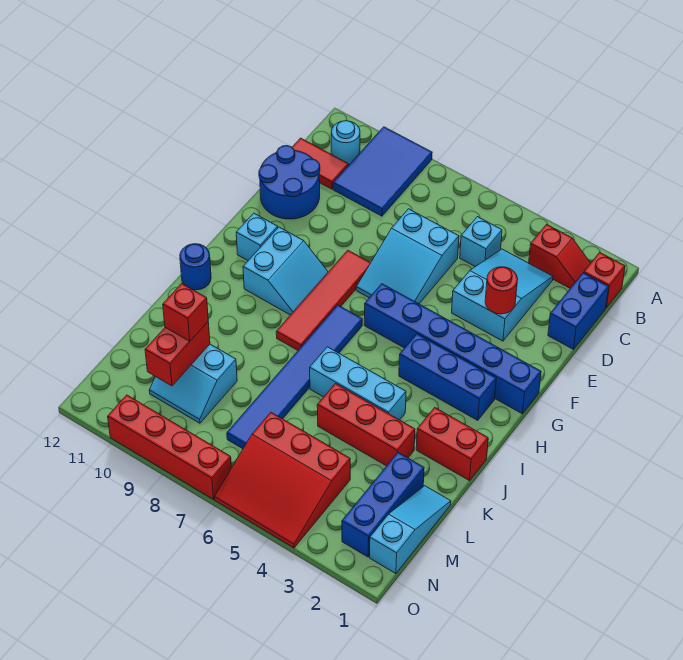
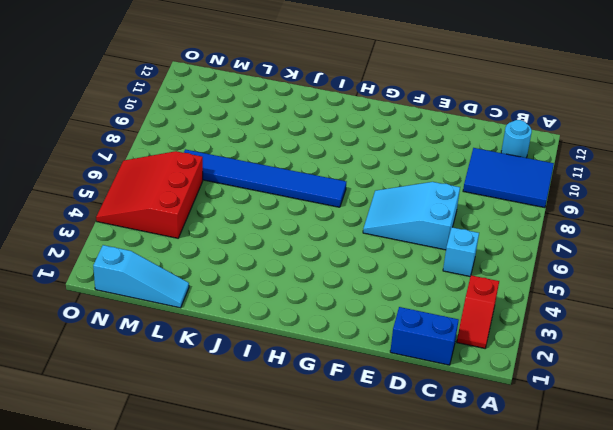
none -> red brick B1 level 1
none -> cyan slope C3:E4 level 1 top E
none -> red tile C11:C12 level 1

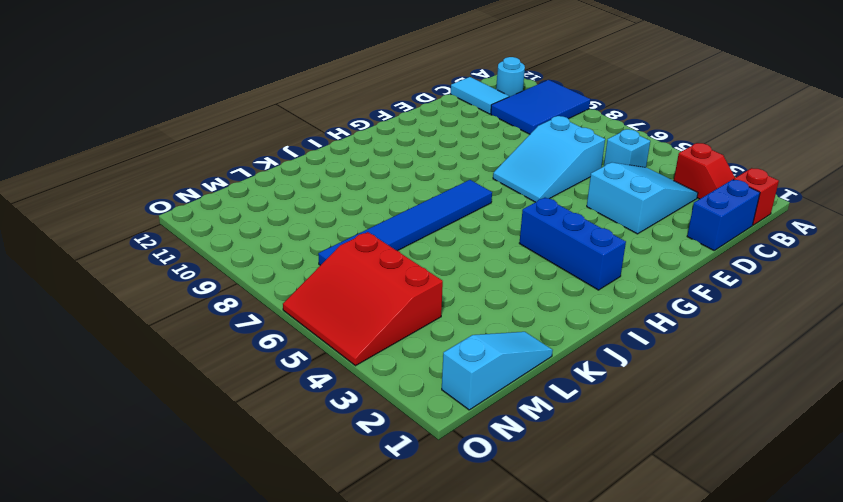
cyan tile C11:C12 level 1 -> red tile C11:C12 level 1
none -> blue round brick D11:E12 level 1
none -> red tile F8:I8 level 1
none -> blue brick G1:G6 level 1

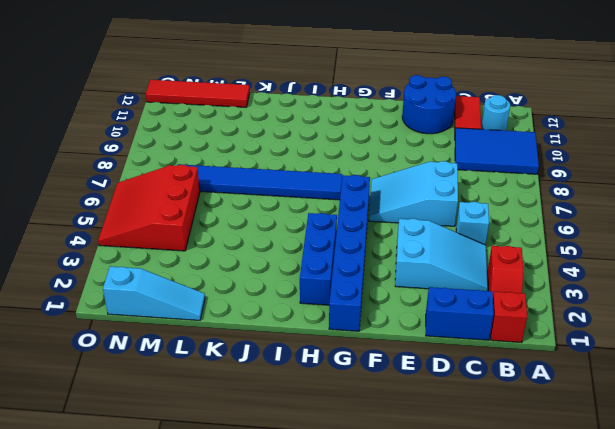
red tile L12:O12 level 1 -> red tile F8:I8 level 1
none -> cyan slope G9:H10 level 1 top 10
none -> cyan brick G11 level 1
none -> blue round brick I12 level 1

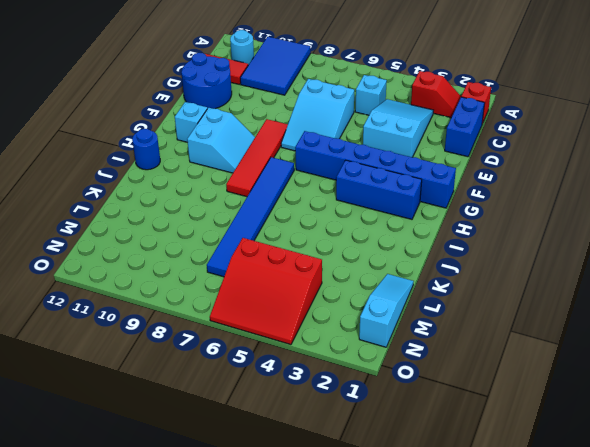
none -> red brick J1:J2 level 1
none -> cyan brick J4:J6 level 1
none -> red brick K3:K5 level 1

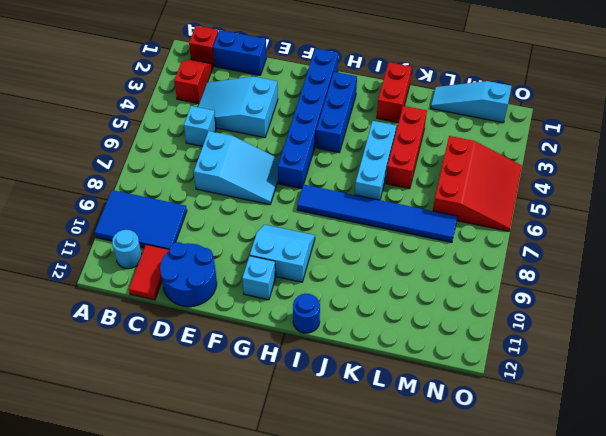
none -> red tile F8:I8 level 1
none -> blue brick L2:N2 level 1
none -> cyan slope L9:M10 level 1 top L

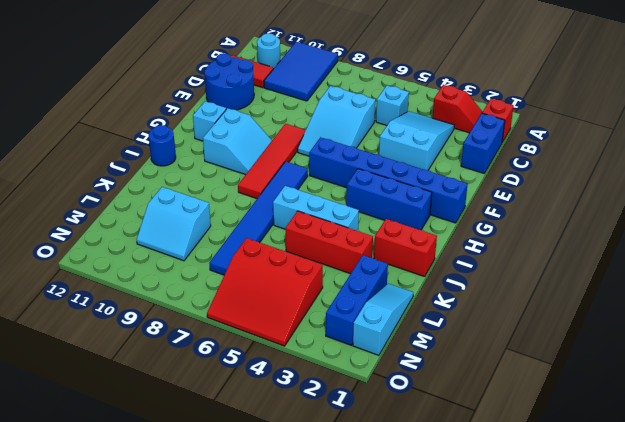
none -> red brick O7:O10 level 1
none -> red round brick E3 level 2
none -> red brick L10:M10 level 2

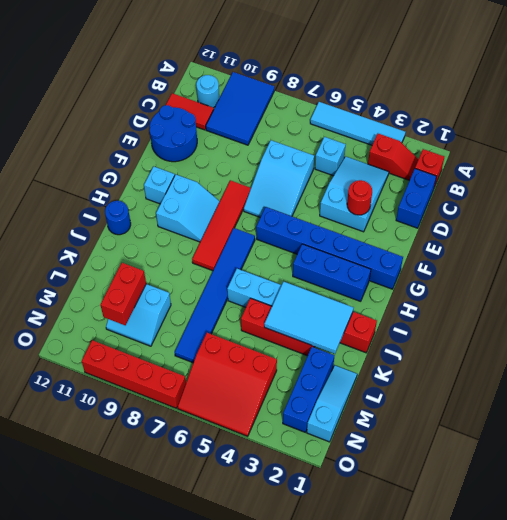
cyan tile A3:A6 level 1 -> none
cyan tile J2:K4 level 2 -> none
none -> red brick L10 level 3

